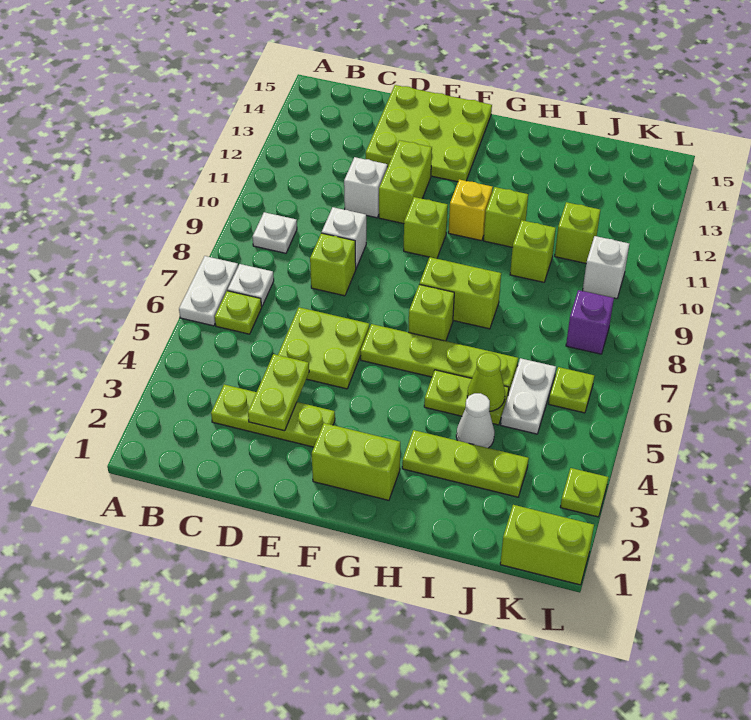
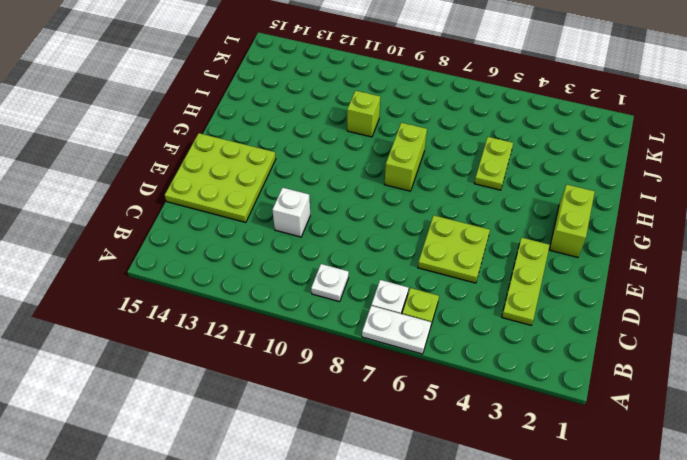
none -> lime brick D8 level 1
none -> white brick D9 level 1
none -> lime brick E11:E12 level 1
none -> lime plate F6:I6 level 1

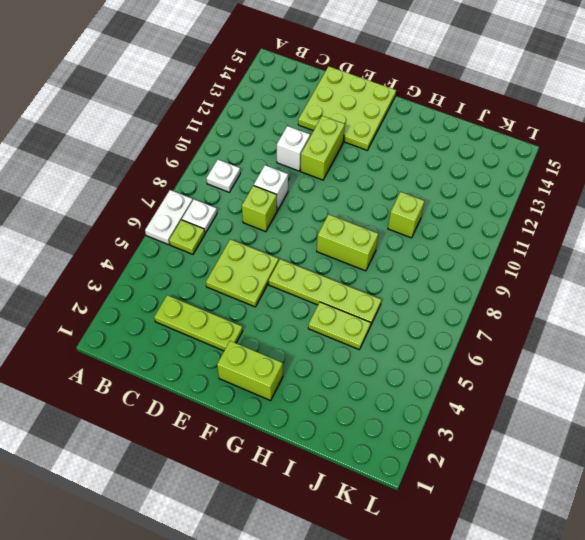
none -> lime brick F10 level 1
none -> lime brick G7 level 1
none -> yellow brick G11 level 1
none -> lime plate H3:J3 level 1

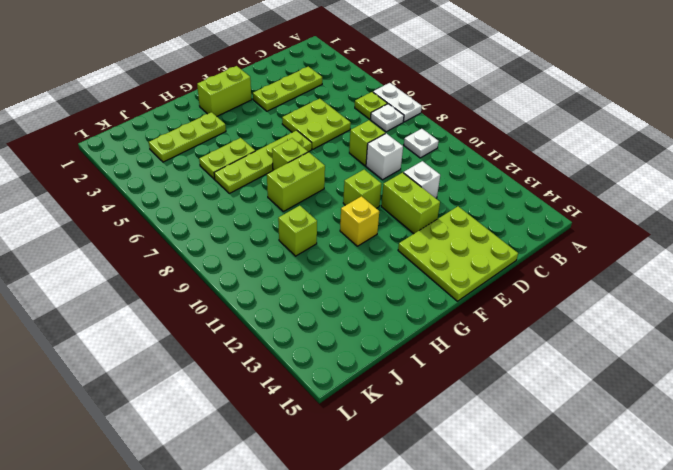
none -> lime brick H11 level 1
none -> white cone I4 level 1
none -> white plate J5:J6 level 1
none -> lime brick J11 level 1

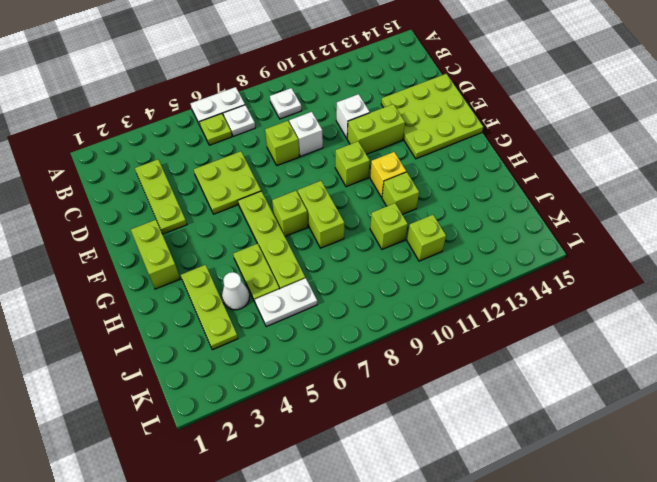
none -> lime brick K1:L1 level 1
none -> lime plate K6 level 1
none -> purple brick K8 level 1
none -> white brick K10 level 1

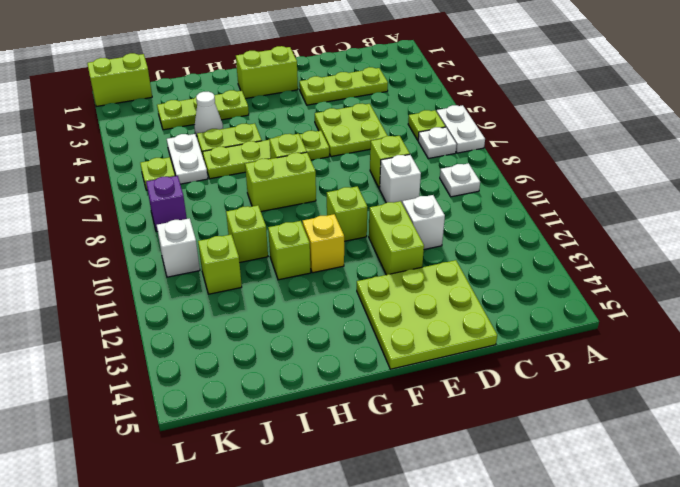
none -> lime plate L3 level 1
none -> lime plate D3:D4 level 2
none -> lime cone I5 level 2

